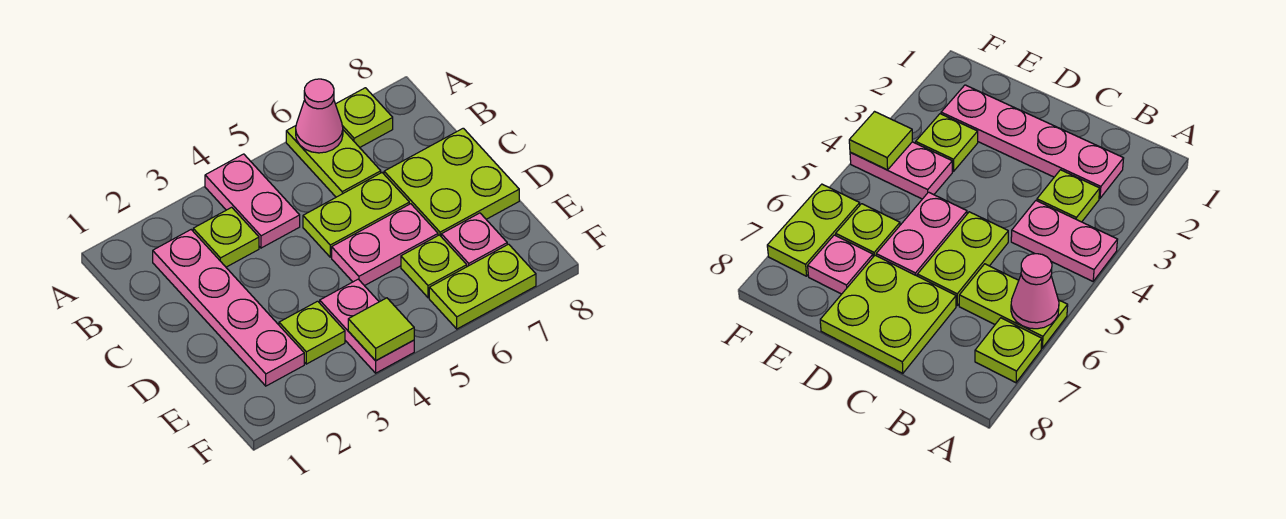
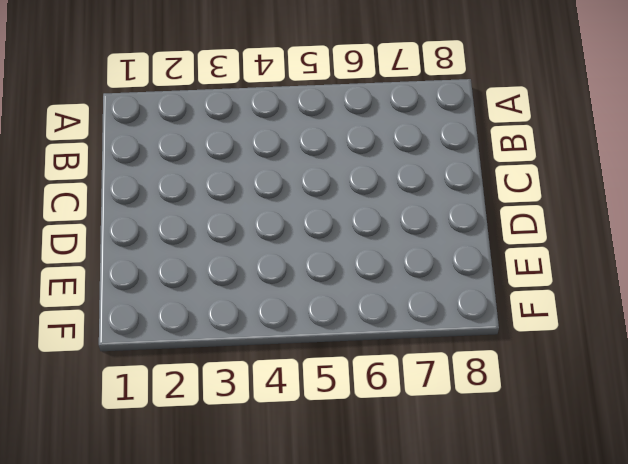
none -> pink plate A4:B4 level 1
none -> lime plate A6:B6 level 1
none -> lime plate A7 level 1

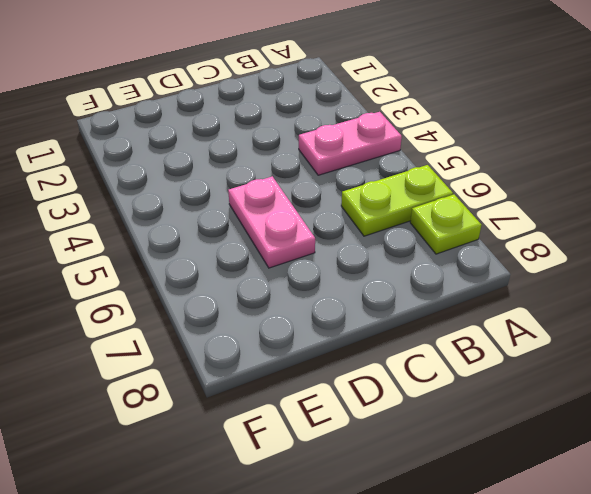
none -> pink plate B2:E2 level 1
none -> lime plate B3 level 1
none -> lime plate C5:C6 level 1

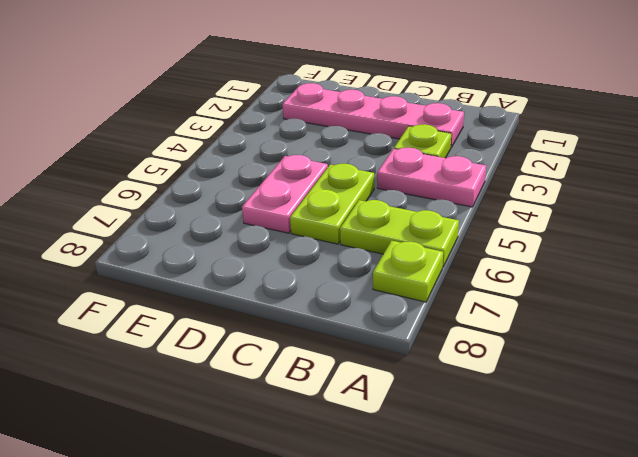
none -> lime plate C7:D8 level 1
none -> lime plate E3 level 1
none -> pink plate E4:F4 level 1

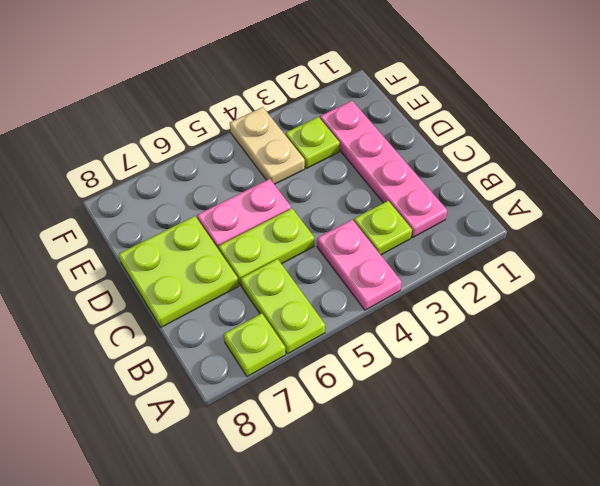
tan plate E4:F4 level 1 -> pink plate E4:F4 level 1
none -> lime plate E6 level 1
none -> pink plate E7 level 1
none -> lime plate F6:F7 level 1

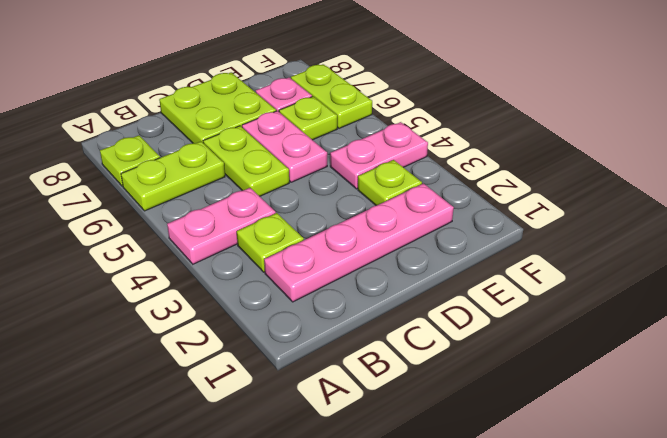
none -> pink cone A6 level 2
none -> lime tile F4 level 2

